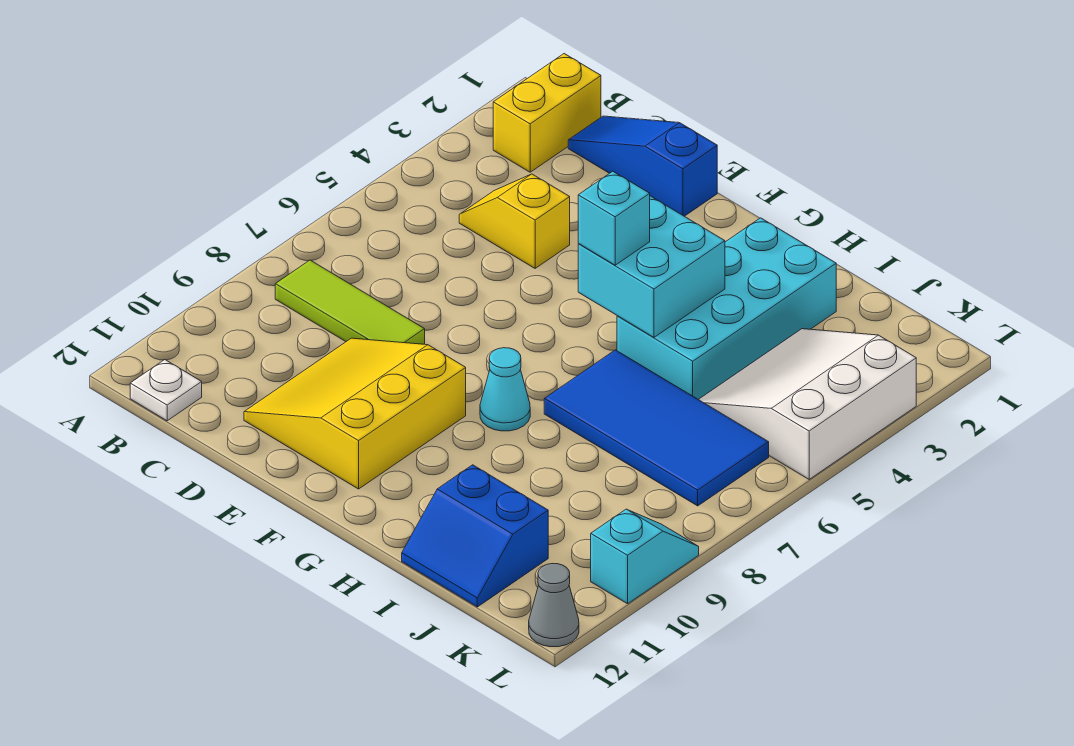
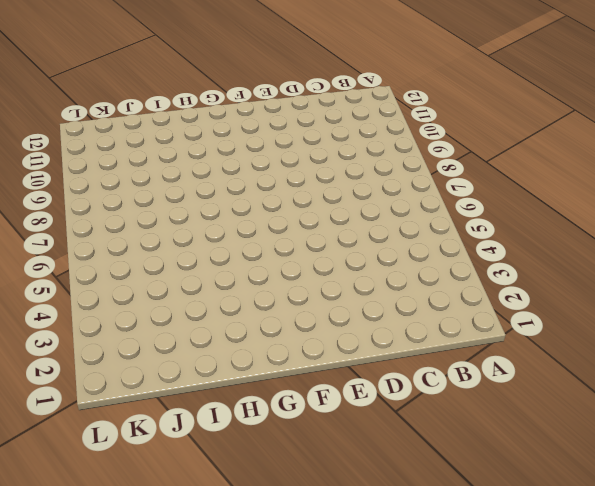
none -> yellow brick B1:B2 level 1
none -> lime tile B8:D8 level 1
none -> white plate B12 level 1

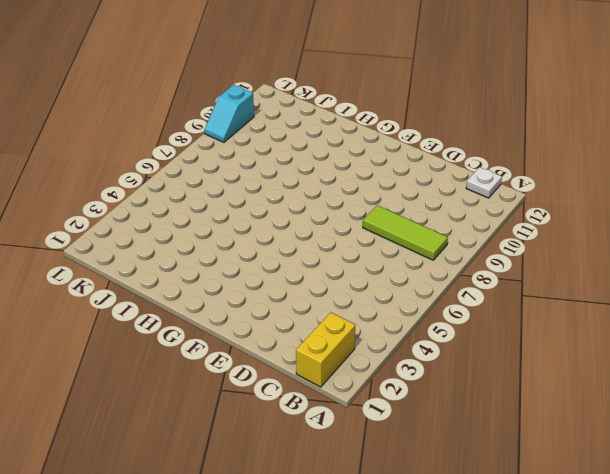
none -> blue slope C1:E1 level 1 top E
none -> yellow slope C4:D4 level 1 top D
none -> yellow slope D9:F11 level 1 top F

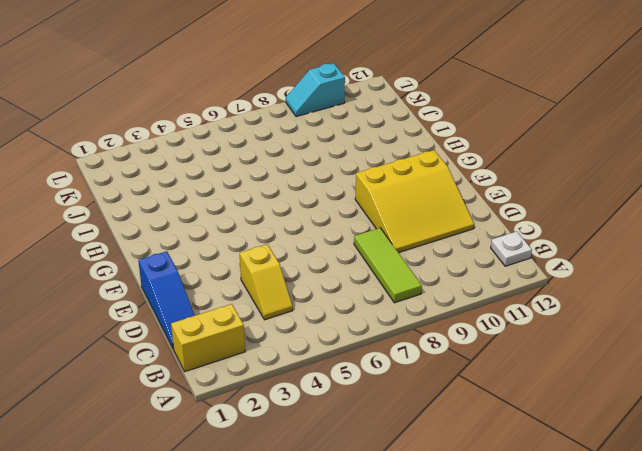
none -> cyan cone G8 level 1
none -> cyan brick H2:I5 level 1
none -> blue tile H6:K7 level 1

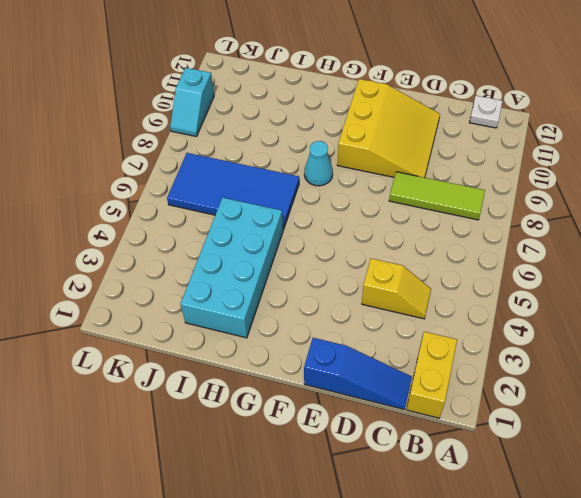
none -> blue slope I11:J12 level 1 top 11
none -> white slope J3:L5 level 1 top L
none -> grey cone L12 level 1

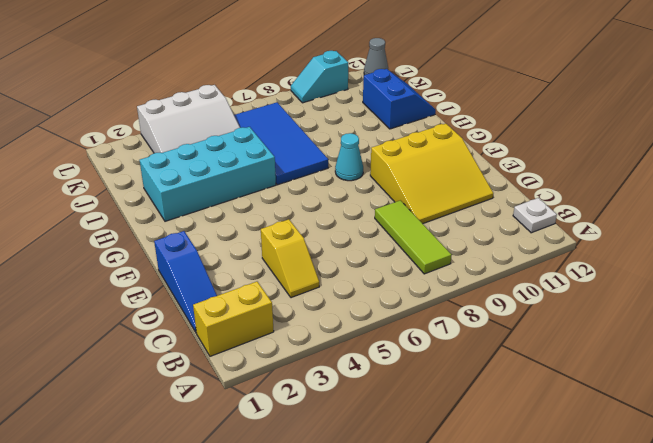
none -> cyan brick G4:H5 level 2
none -> cyan brick G5 level 3

